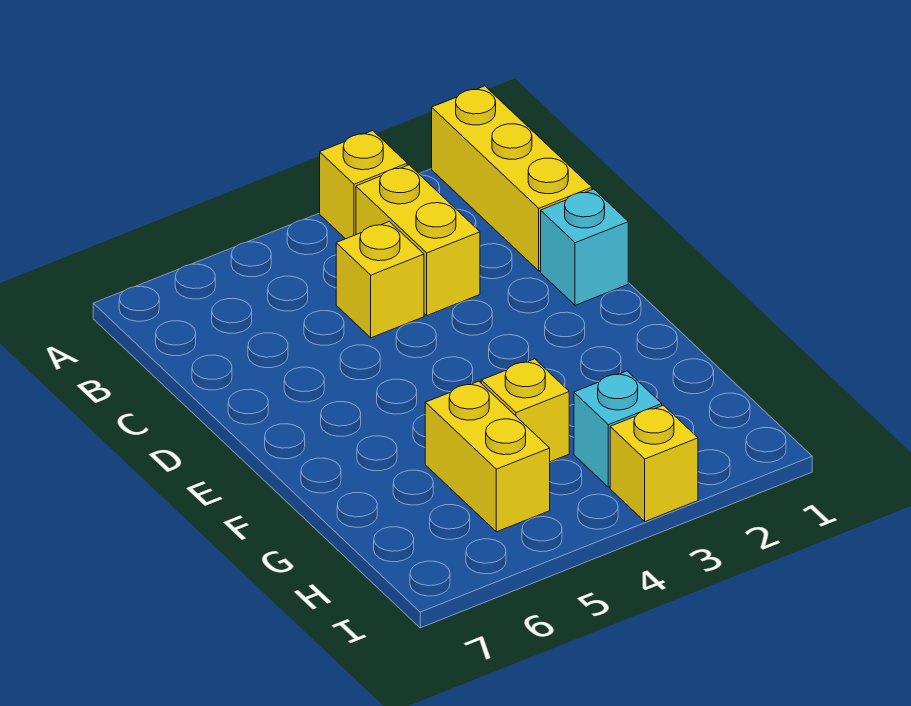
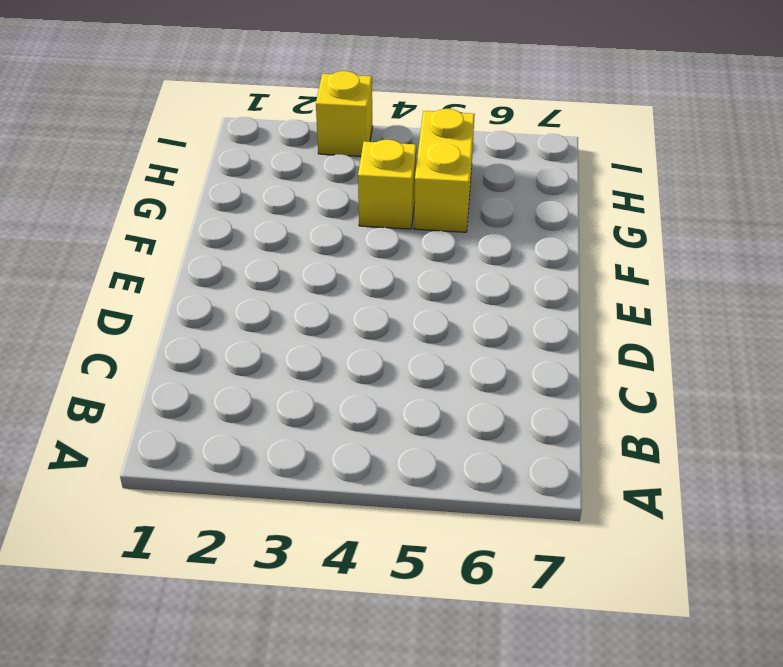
none -> yellow brick A1:C1 level 1
none -> yellow brick A3 level 1

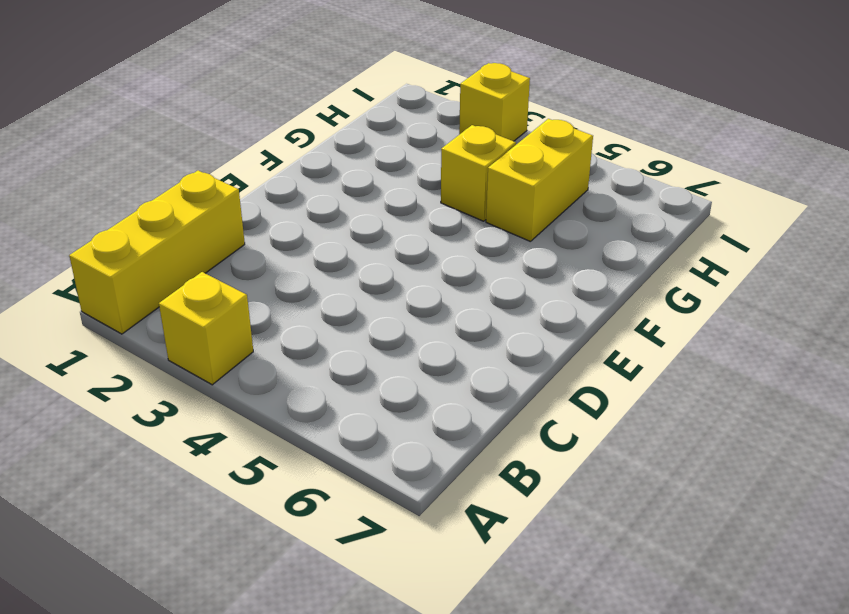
none -> yellow brick B3:C3 level 1
none -> yellow brick C4 level 1

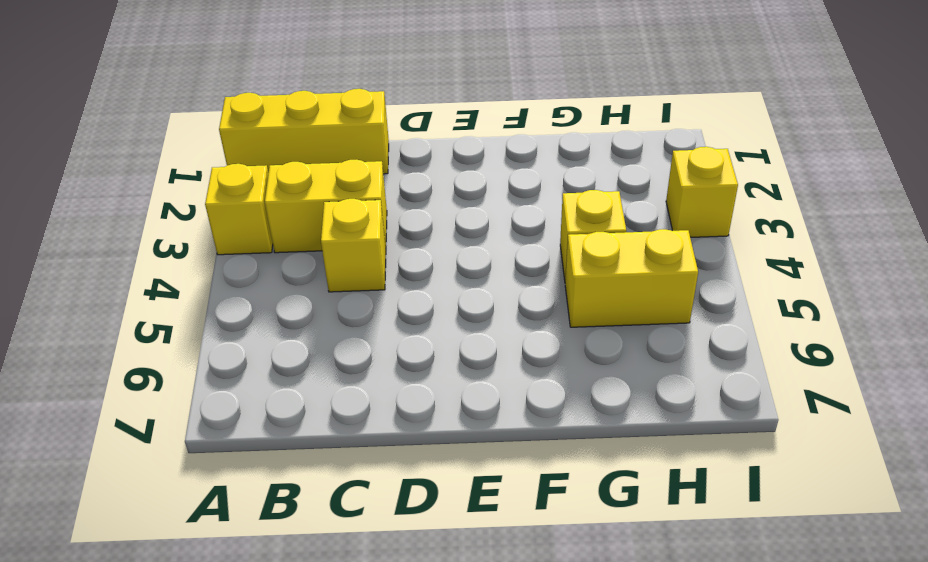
none -> cyan brick D1 level 1
none -> cyan brick H3 level 1

